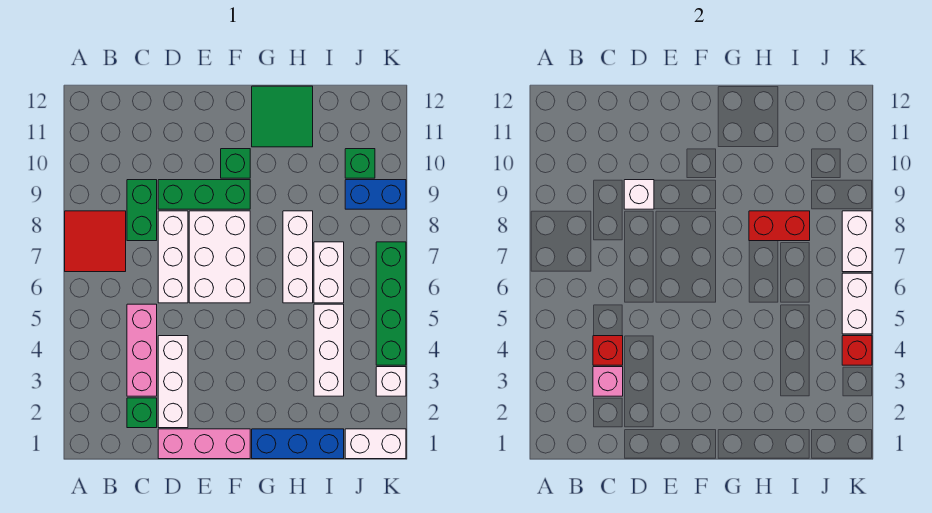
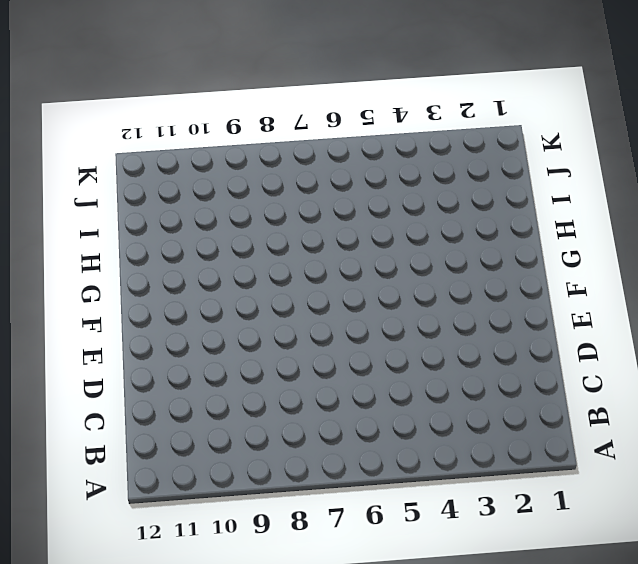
none -> red tile A7:B8 level 1
none -> green brick C2 level 1
none -> pink brick C3:C5 level 1

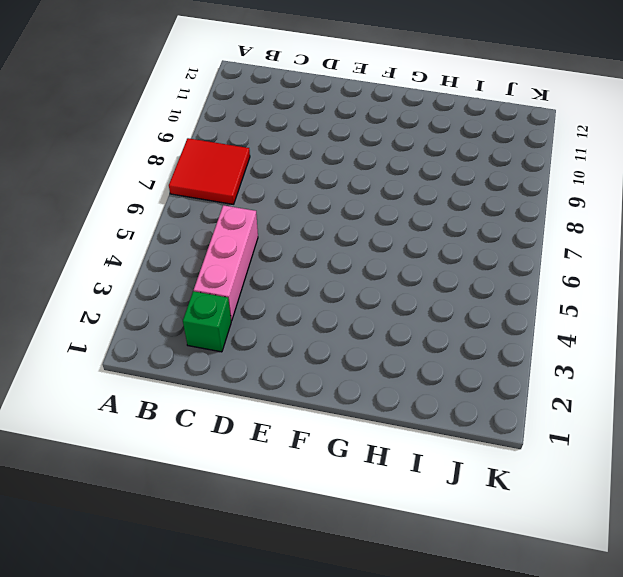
none -> green brick C8:C9 level 1
none -> pink brick D1:F1 level 1
none -> white brick D2:D4 level 1

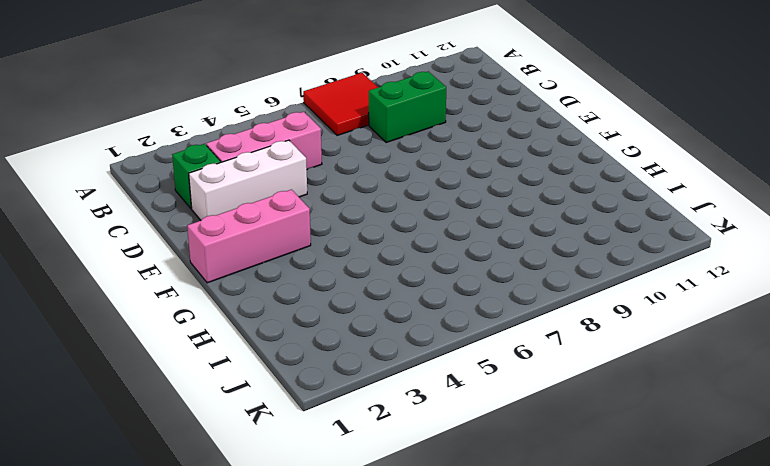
pink brick F1:F3 level 1 -> pink brick D1:F1 level 1
none -> white brick D6:D8 level 1
none -> green brick D9:F9 level 1
none -> white brick E6:F8 level 1

